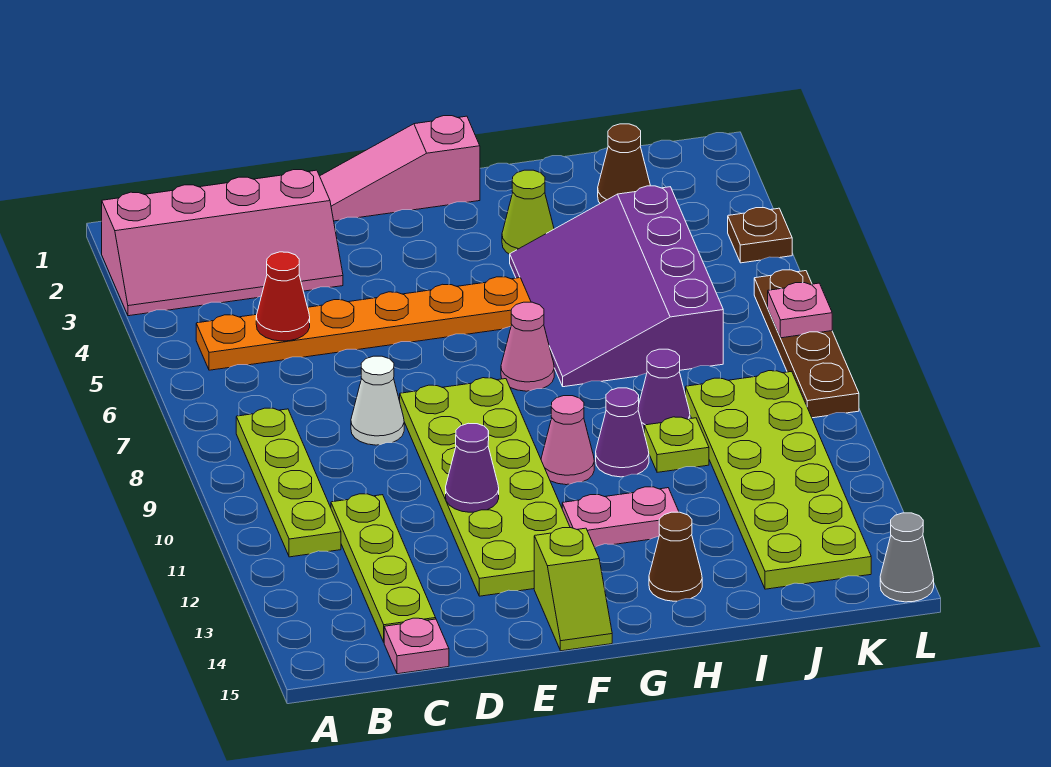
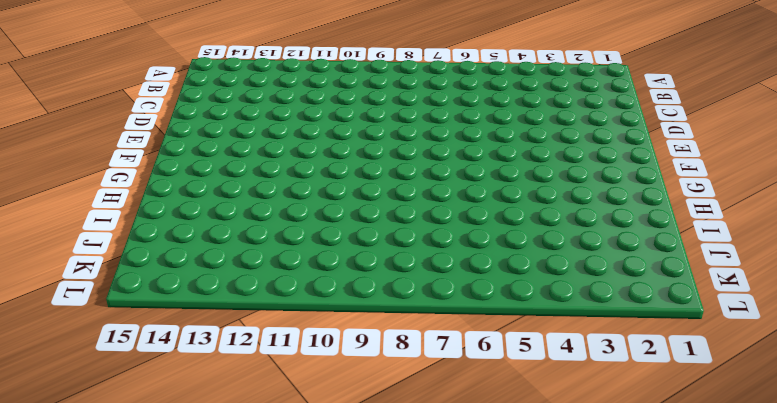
none -> pink slope A2:D3 level 1 top 2
none -> orange plate B5:G5 level 1
none -> lime plate B8:B11 level 1

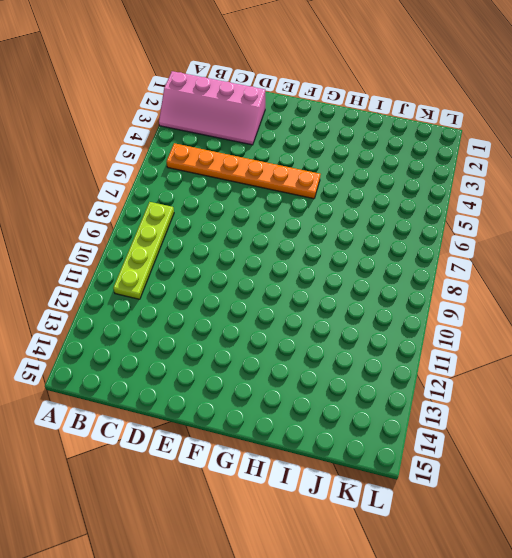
none -> lime plate C11:C14 level 1
none -> pink plate C15 level 1
none -> white cone D8 level 1

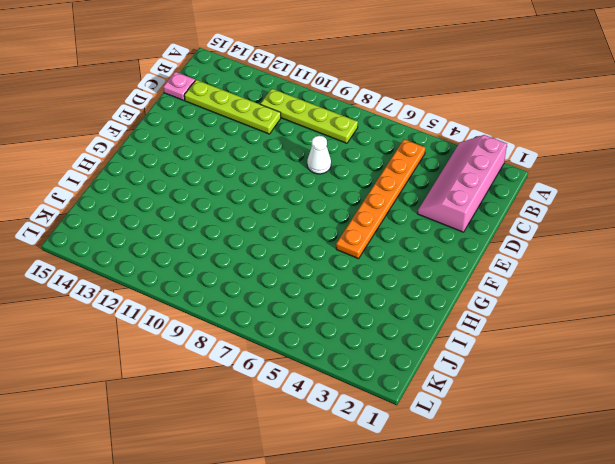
none -> pink slope E1:G1 level 1 top G
none -> lime plate E8:F13 level 1
none -> lime slope F14:F15 level 1 top 14

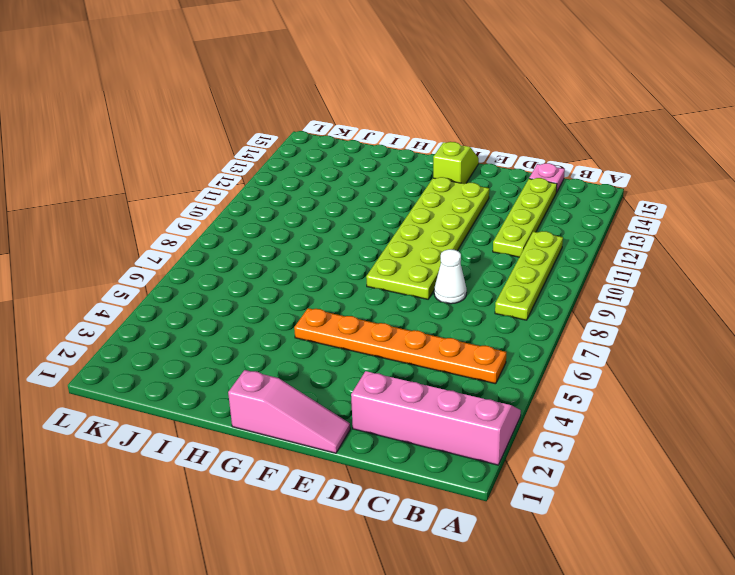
none -> pink cone G7 level 1
none -> pink cone G10 level 1
none -> pink plate G12:H12 level 1

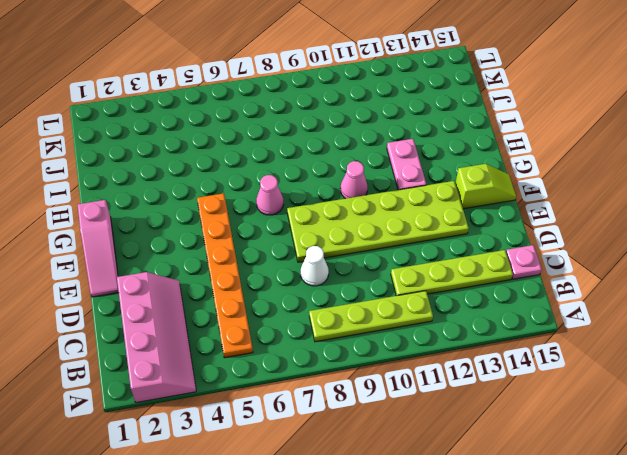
none -> lime cone H3 level 1
none -> purple slope H4:J7 level 1 top J
none -> purple cone H10 level 1

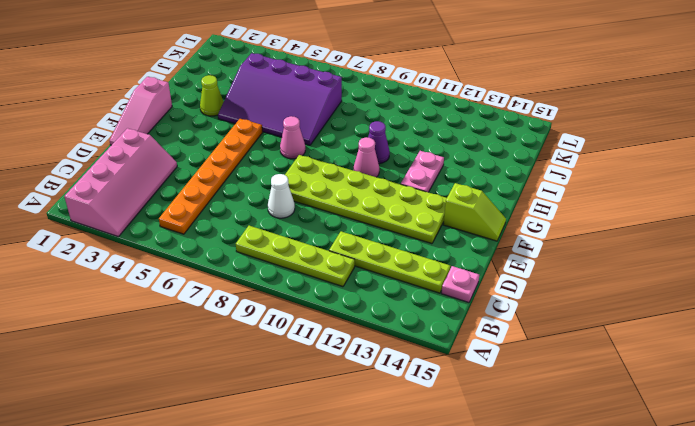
none -> brown cone H14 level 1
none -> purple cone I9 level 1
none -> lime plate I10 level 1

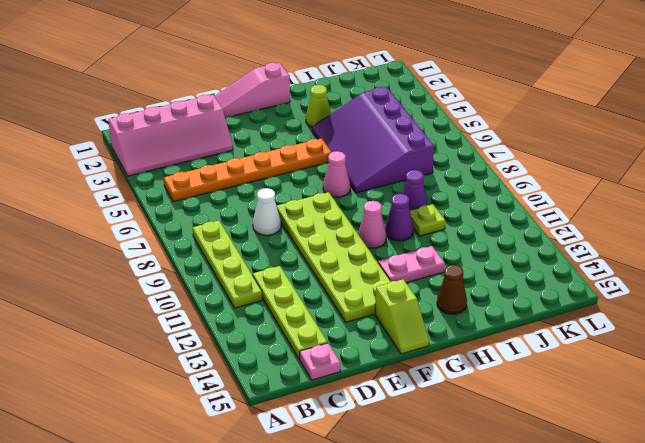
none -> brown cone J2 level 1
none -> lime plate J9:K14 level 1
none -> brown plate L4 level 1

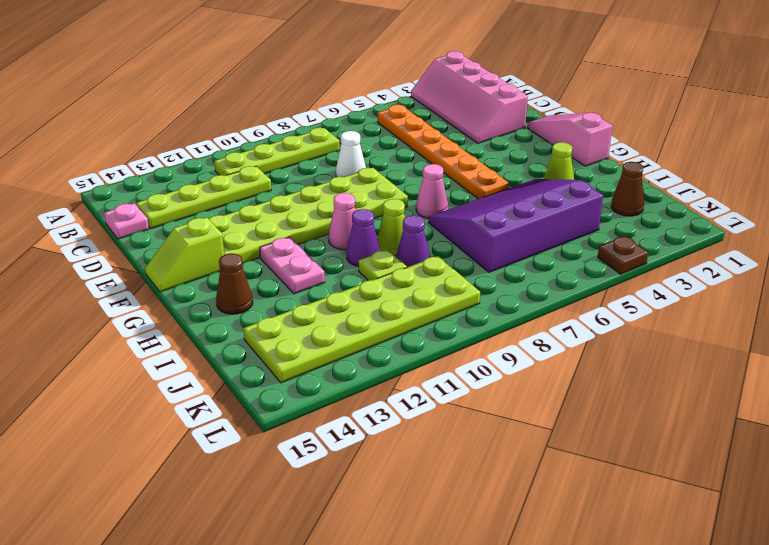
lime cone H9 level 1 -> none
none -> brown plate L6:L9 level 1
none -> grey cone L15 level 1
none -> red cone C5 level 2

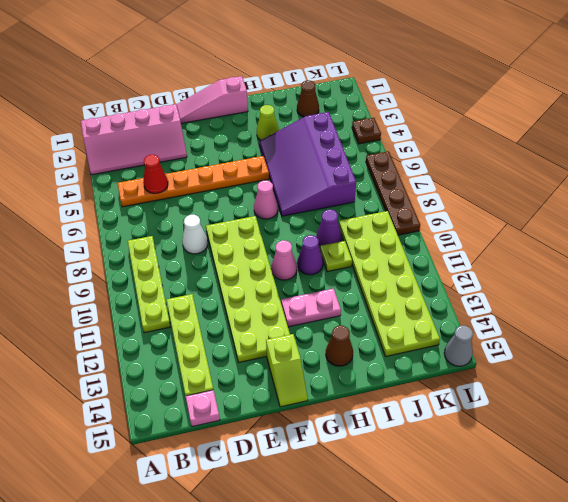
none -> purple cone E11 level 2
none -> pink plate L7 level 2

